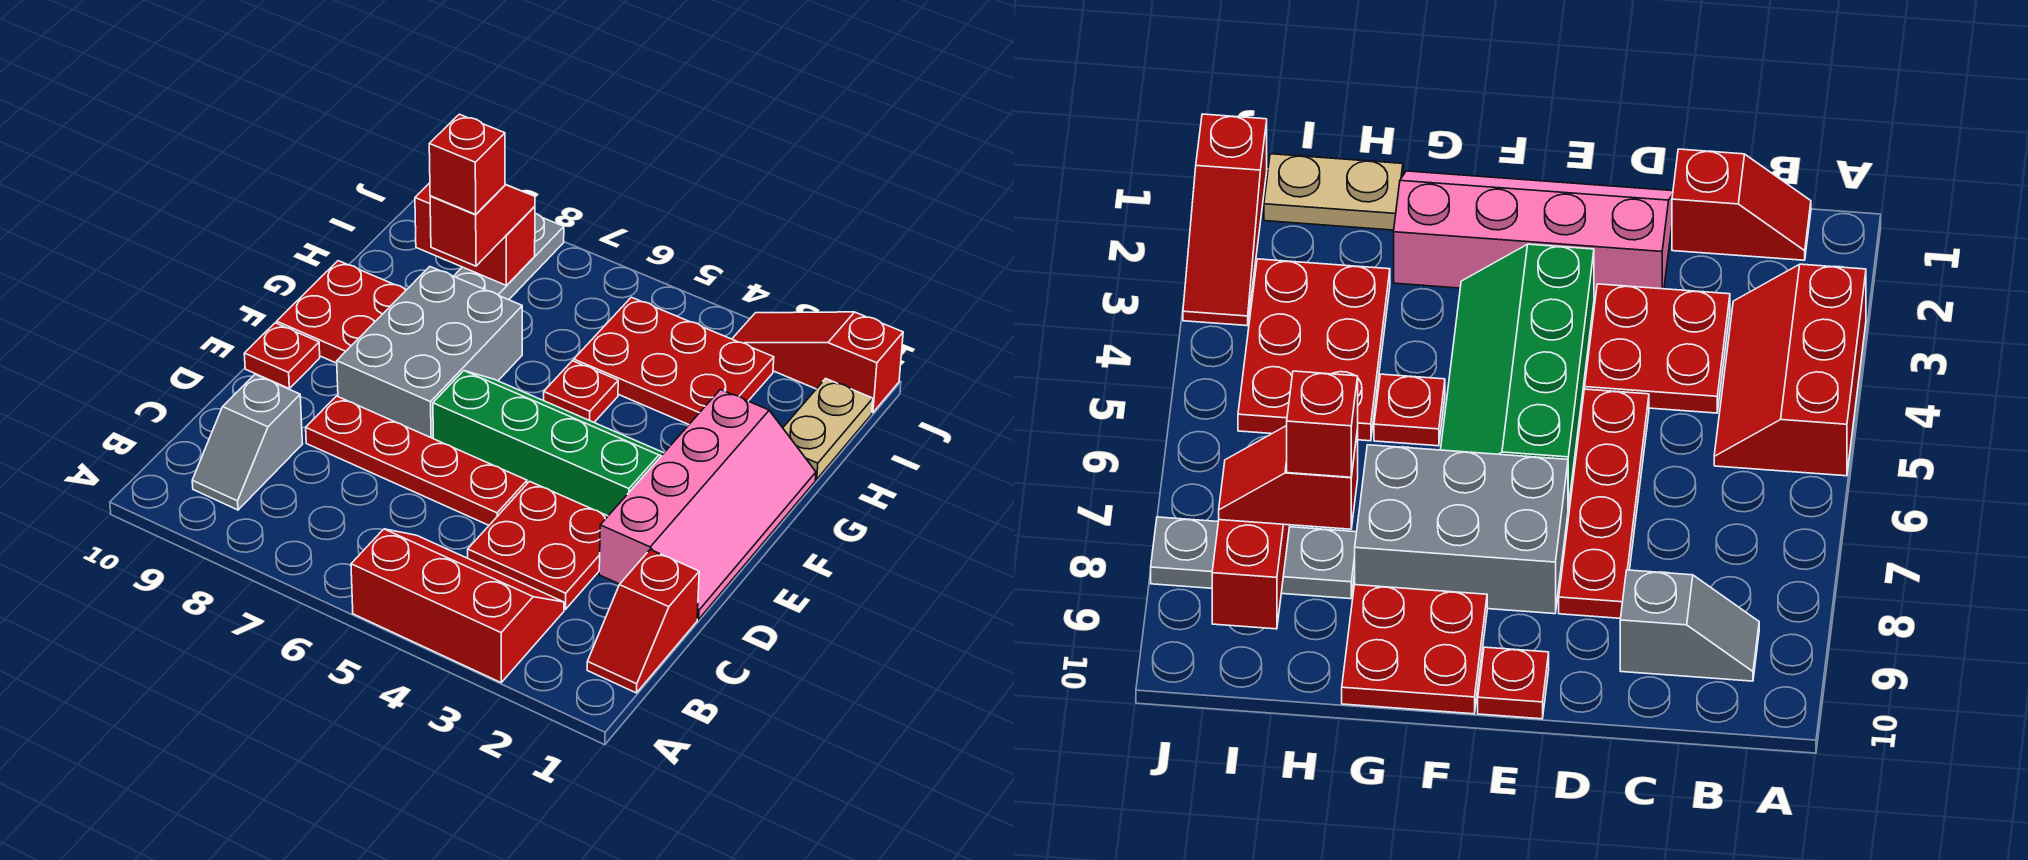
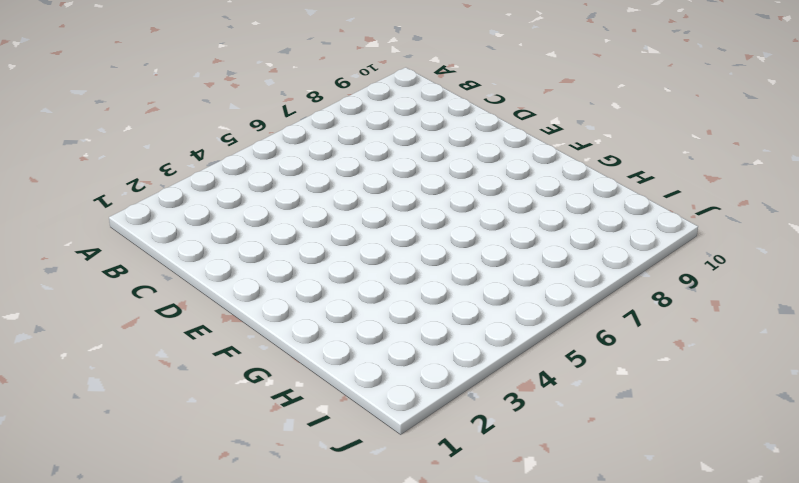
none -> red slope A3:B5 level 1 top A
none -> red slope B1:C1 level 1 top C
none -> grey slope B9:C9 level 1 top C

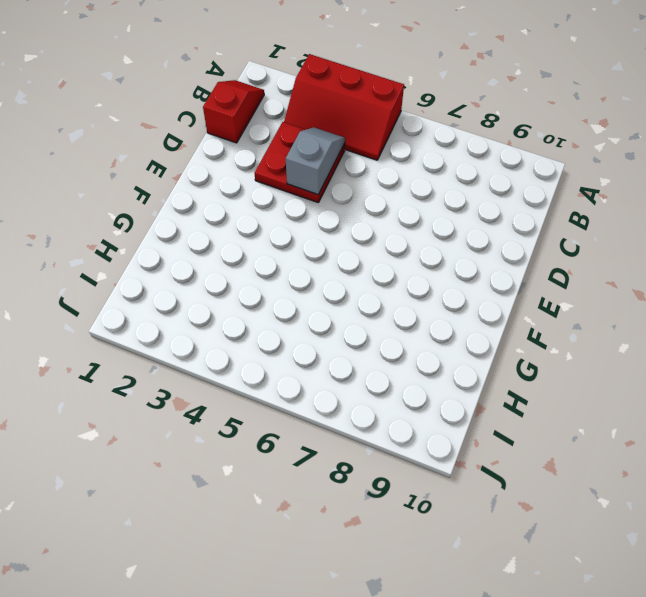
grey slope C4:D4 level 2 top D -> grey slope B9:C9 level 1 top C
none -> pink slope D1:G2 level 1 top 2
none -> red plate D5:D8 level 1
none -> green slope E3:F6 level 1 top E

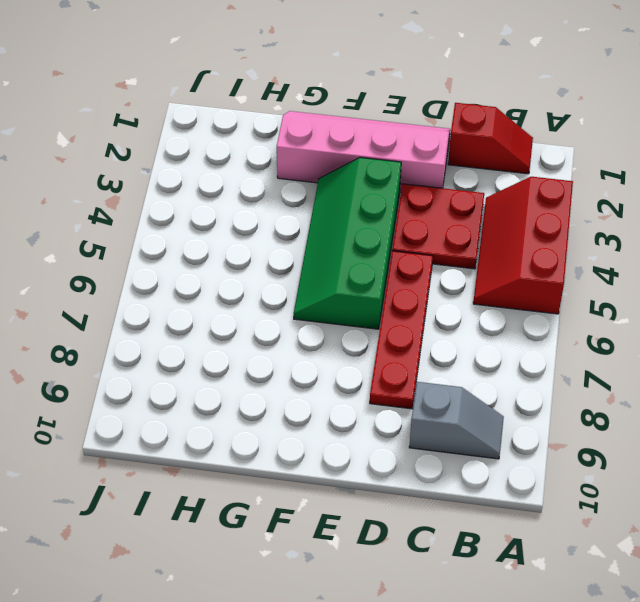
none -> grey brick E7:G8 level 1
none -> red plate E10 level 1
none -> red plate F9:G10 level 1

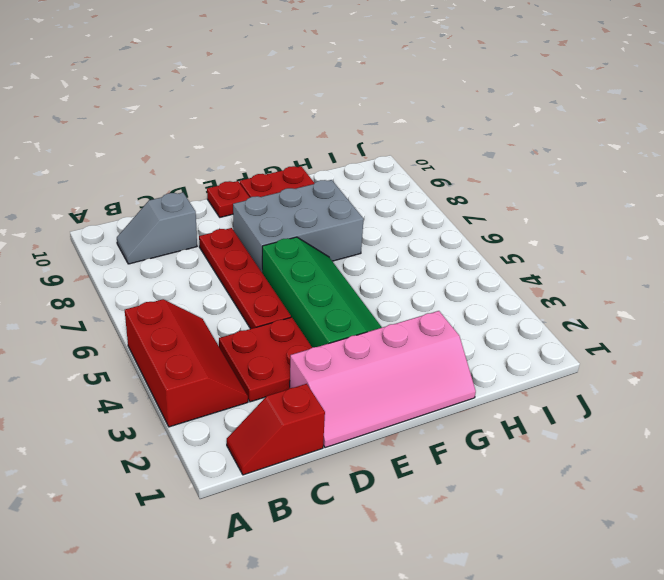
none -> red plate G5 level 1
none -> tan plate H1:I1 level 1
none -> red plate H3:I5 level 1

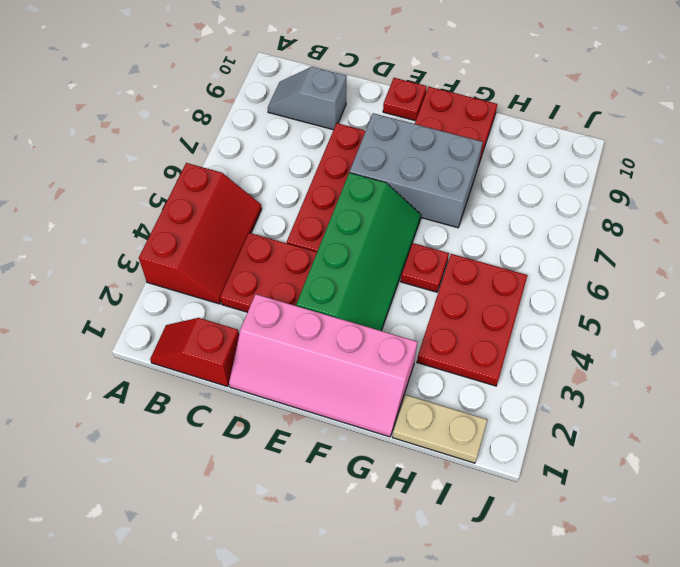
none -> grey plate H8:J8 level 1
none -> red slope J1:J3 level 1 top 1
none -> red brick I8:I9 level 2

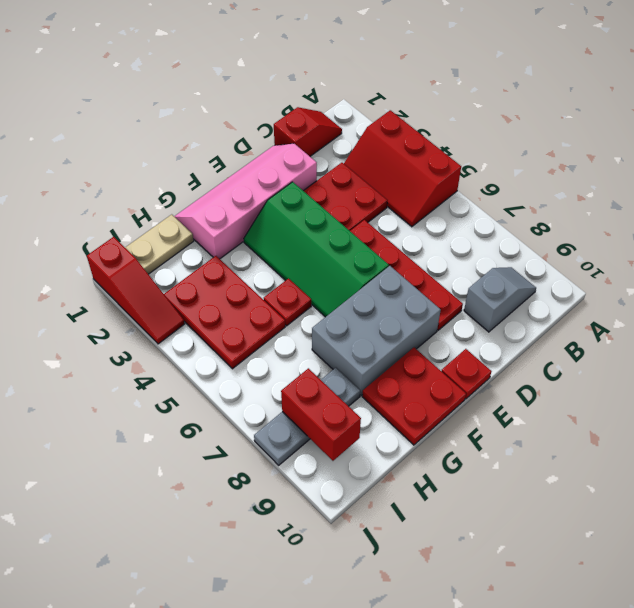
none -> red slope H8:I8 level 3 top H
none -> red brick H8 level 4

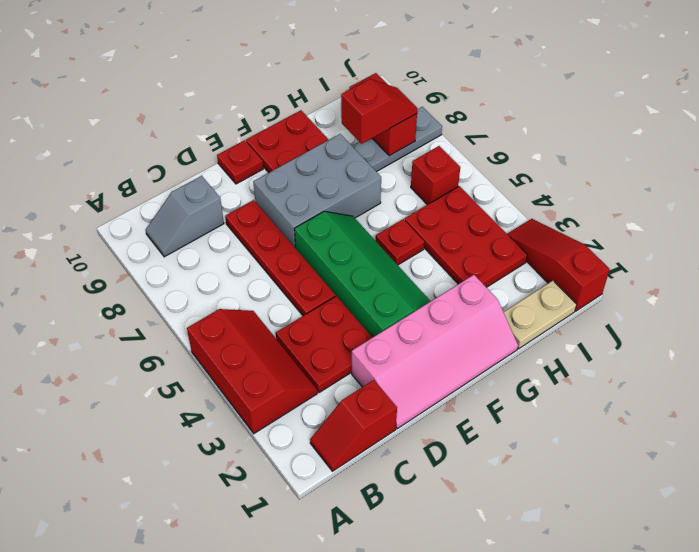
red brick I6 level 1 -> red brick H8 level 4

